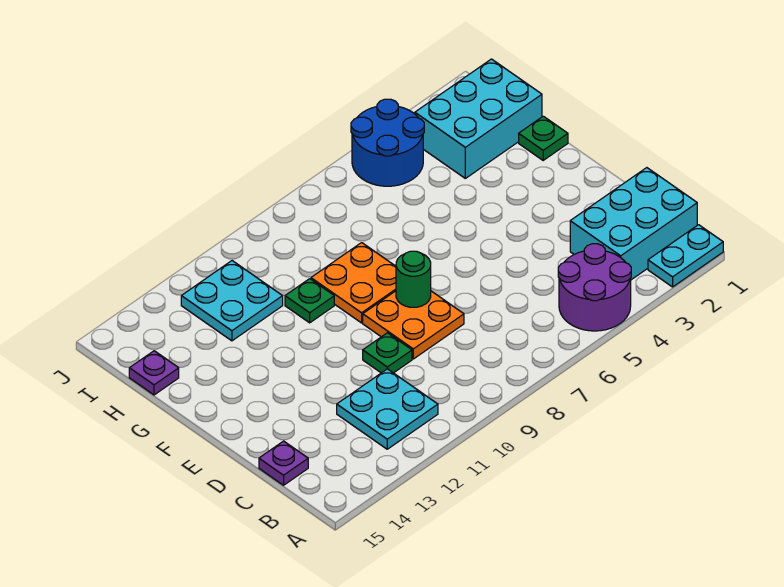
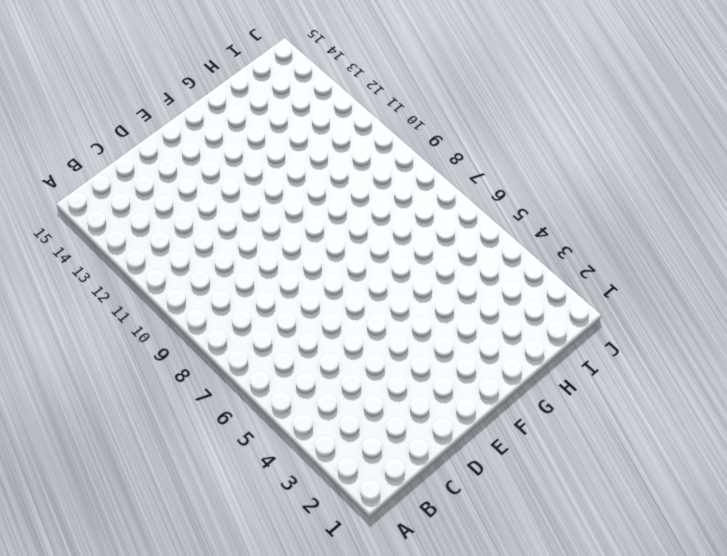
none -> cyan plate A1:A2 level 1
none -> purple round brick A4:B5 level 1
none -> cyan brick B1:C3 level 1

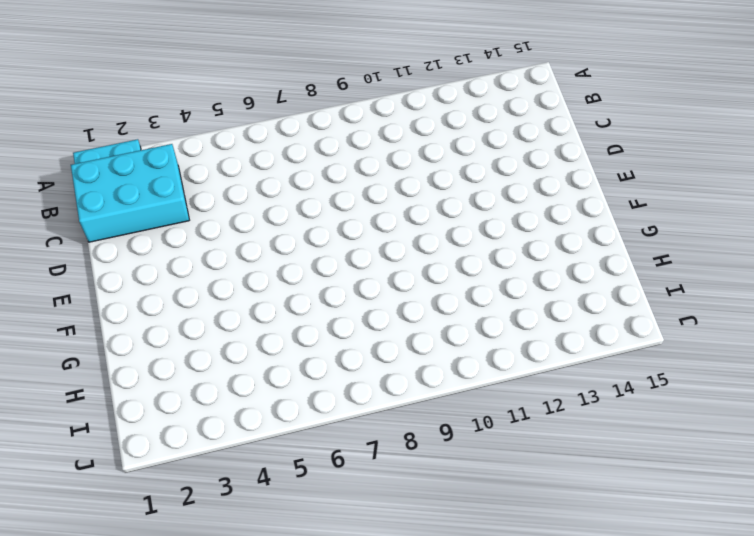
none -> purple round brick A4:B5 level 1
none -> cyan plate B11:C12 level 1
none -> purple plate C15 level 1

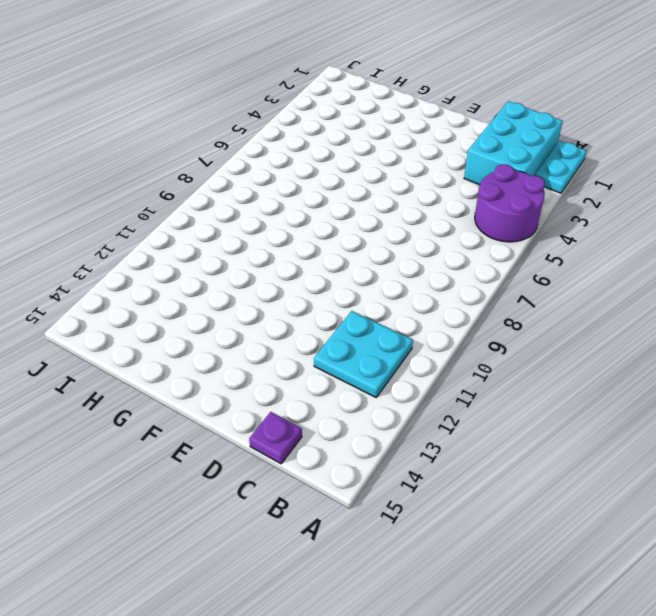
none -> orange plate D8:E9 level 1
none -> green plate D10 level 1
none -> orange plate F8:G9 level 1

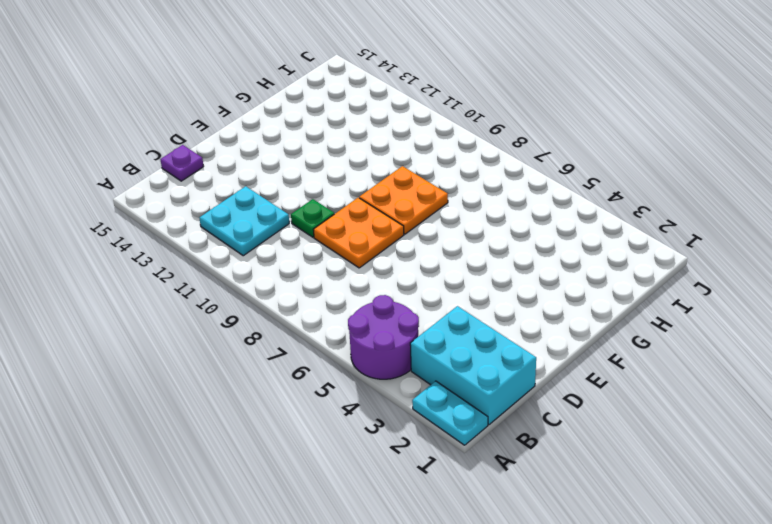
none -> green plate G1 level 1
none -> green plate G10 level 1
none -> cyan brick H1:I3 level 1

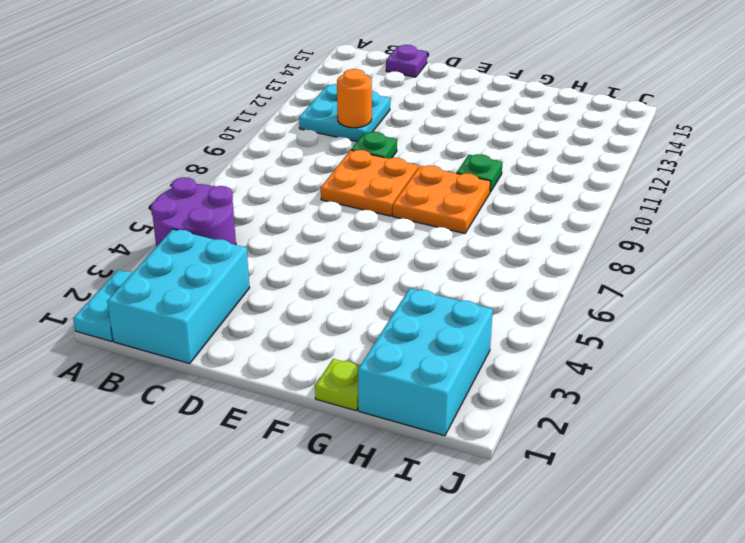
orange round brick C11 level 2 -> none
lime plate G1 level 1 -> green plate G1 level 1
none -> cyan plate H11:I12 level 1
none -> purple plate H15 level 1
none -> blue round brick I4:J5 level 1

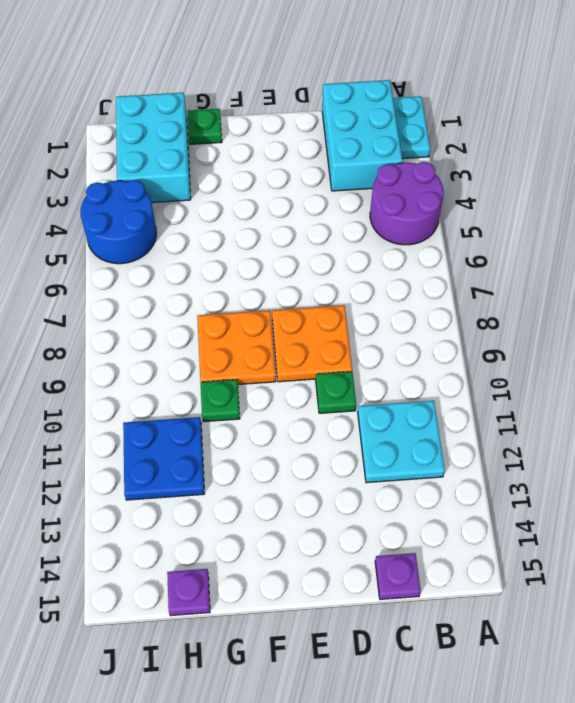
blue plate H11:I12 level 1 -> cyan plate H11:I12 level 1
none -> green round brick E8 level 2

